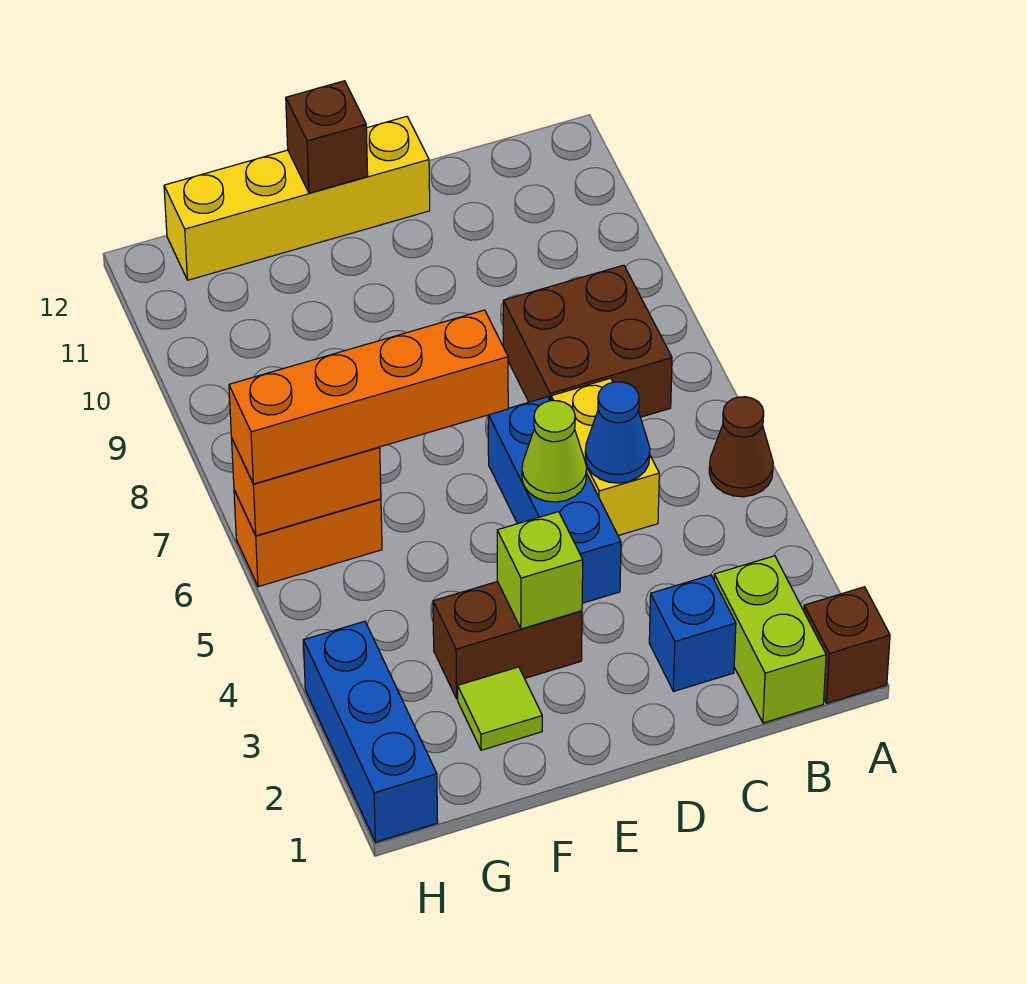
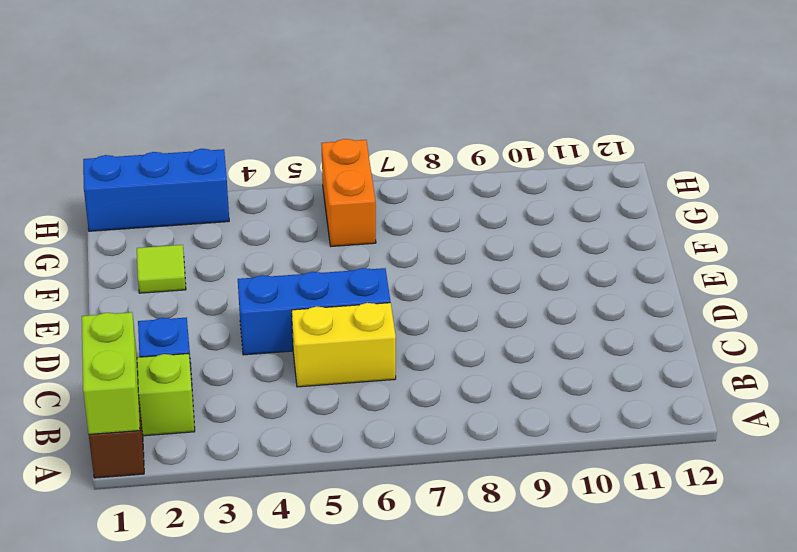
lime brick A1:B1 level 2 -> none
none -> brown cone A5 level 1
none -> brown brick B7:C8 level 1
none -> yellow brick D12:G12 level 1

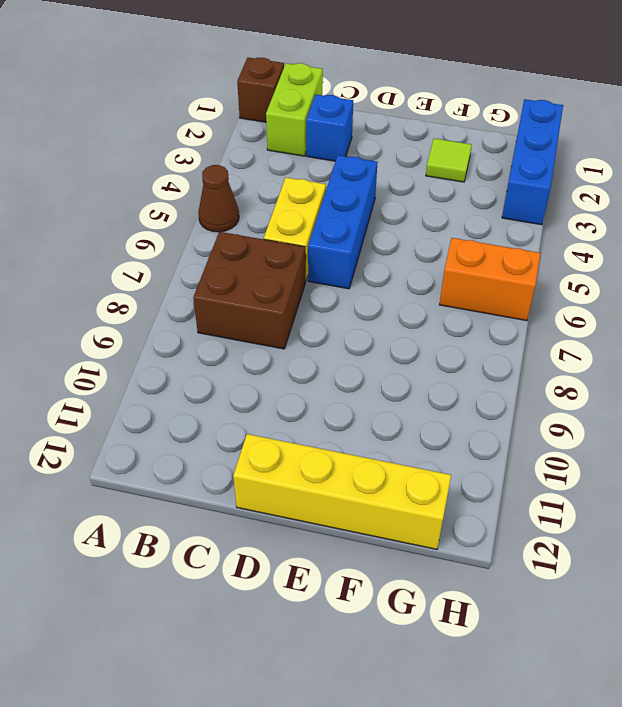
none -> brown brick E3:F3 level 1
none -> blue cone C5 level 2
none -> lime cone D5 level 2

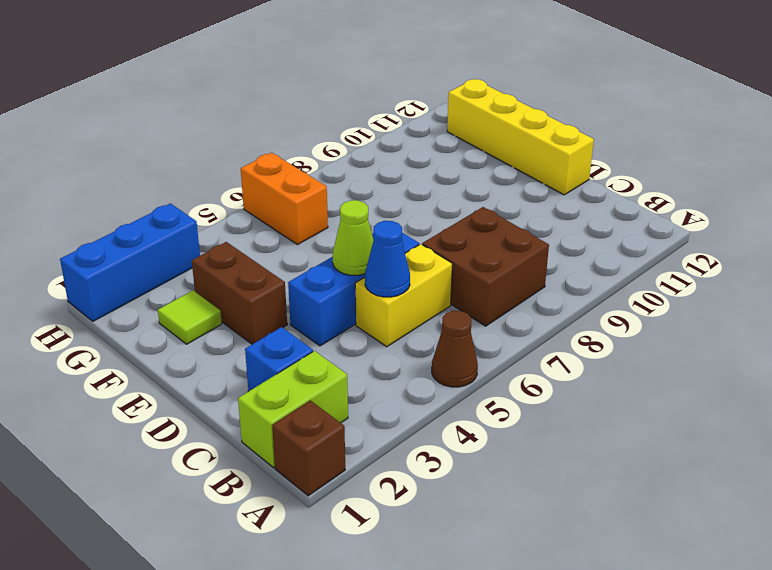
none -> lime brick E3 level 2
none -> brown brick E12 level 2
none -> orange brick G6:H6 level 2

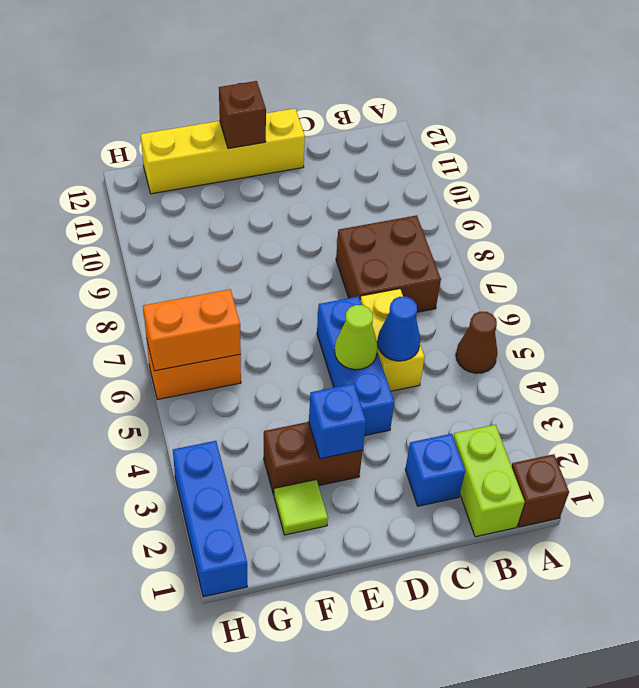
blue brick E3 level 2 -> lime brick E3 level 2
none -> orange brick E6:H6 level 3

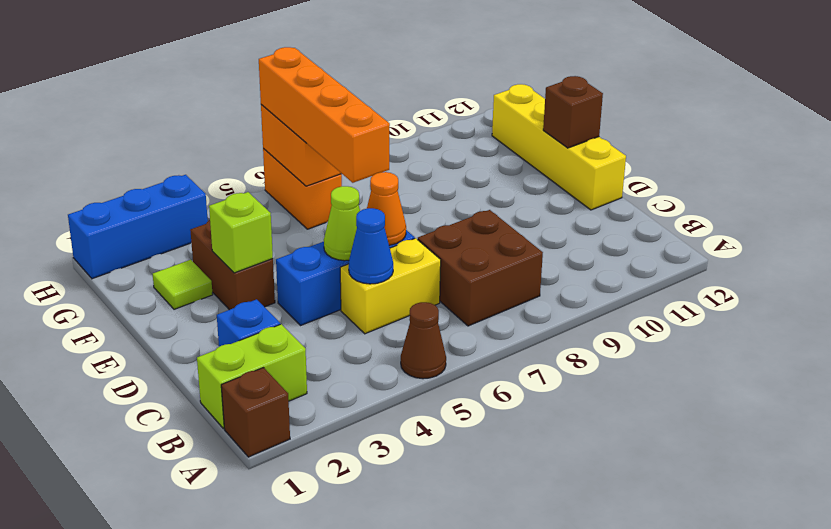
orange cone D6 level 2 -> none

